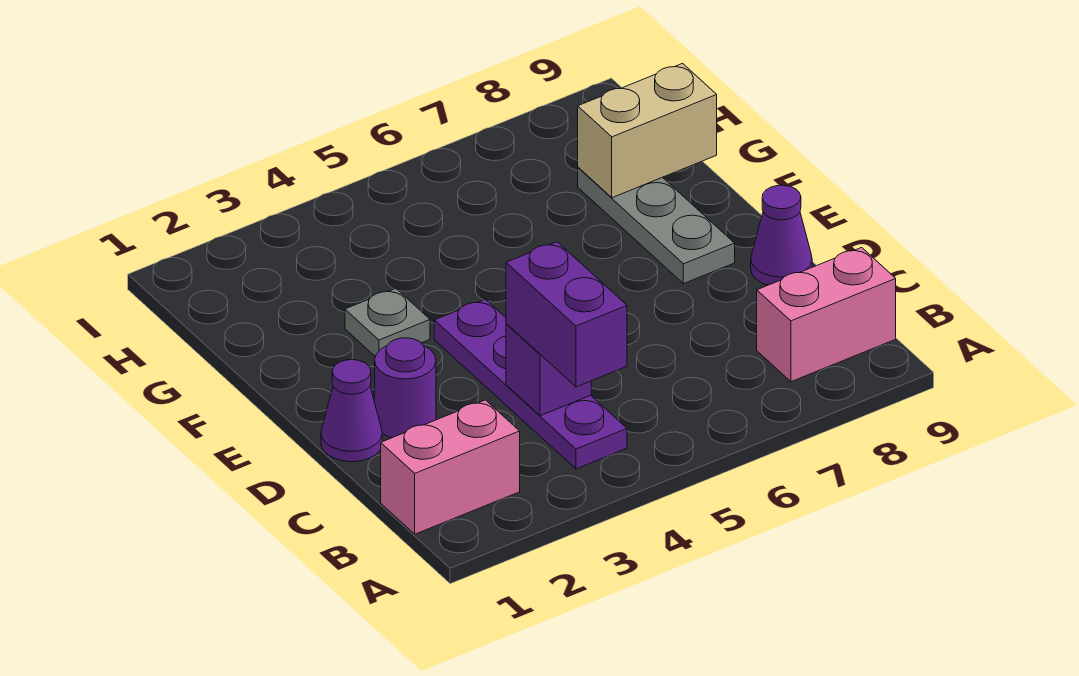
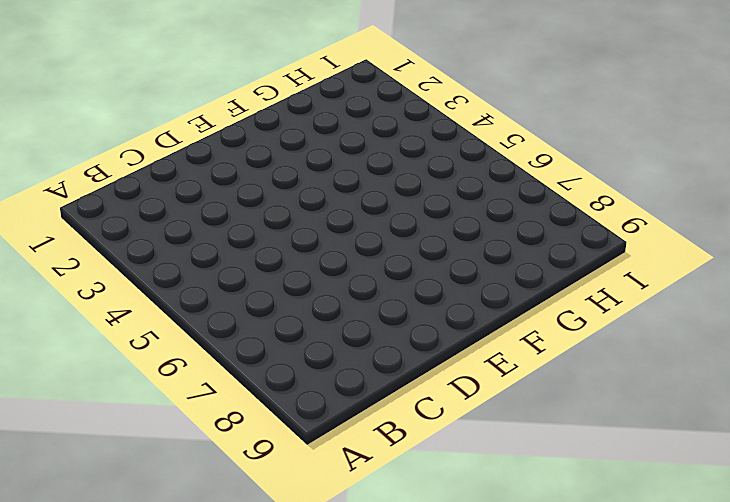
none -> pink brick B1:B2 level 1
none -> purple plate B4:E4 level 1

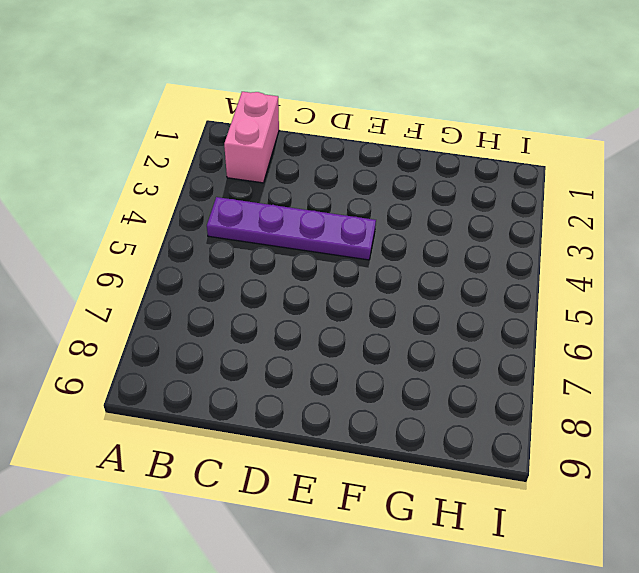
none -> pink brick B8:B9 level 1
none -> purple cone D1 level 1

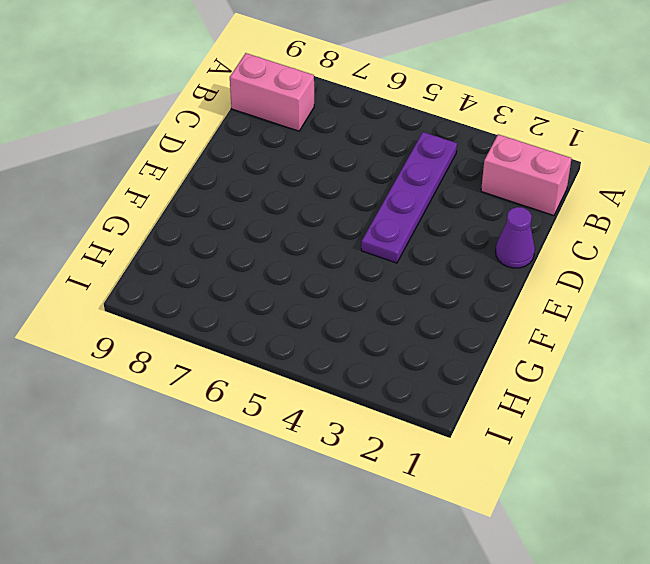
none -> purple round brick D2 level 1
none -> purple cone D9 level 1

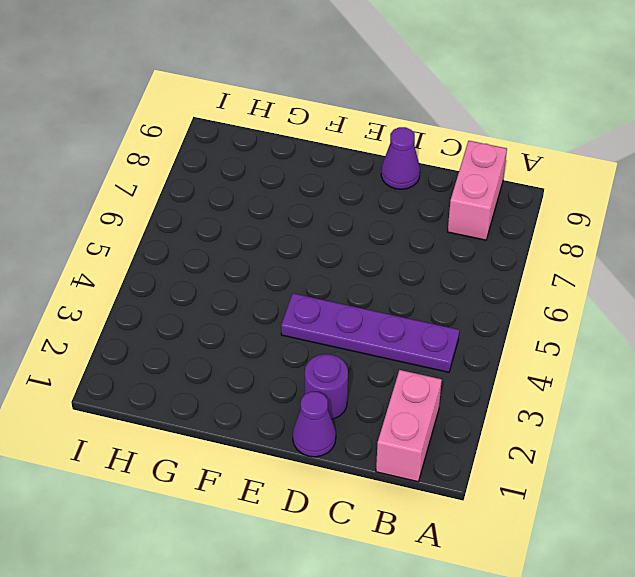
none -> grey plate E8:G8 level 1
none -> grey plate F3 level 1

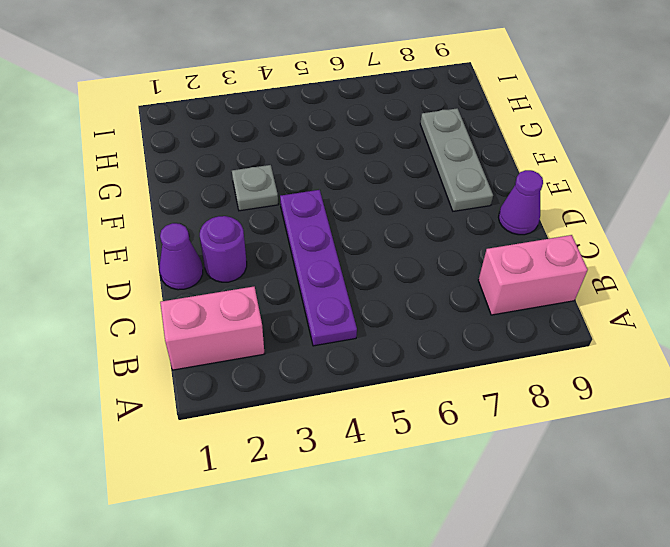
none -> purple brick C4 level 2
none -> tan brick G8:G9 level 2

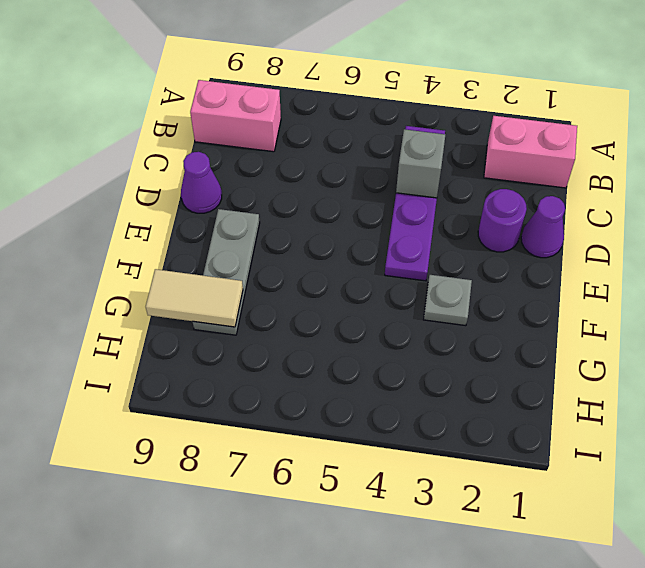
grey brick C4 level 2 -> purple brick C4 level 2
tan tile G8:G9 level 2 -> tan brick G8:G9 level 2
none -> purple brick B4:C4 level 3

